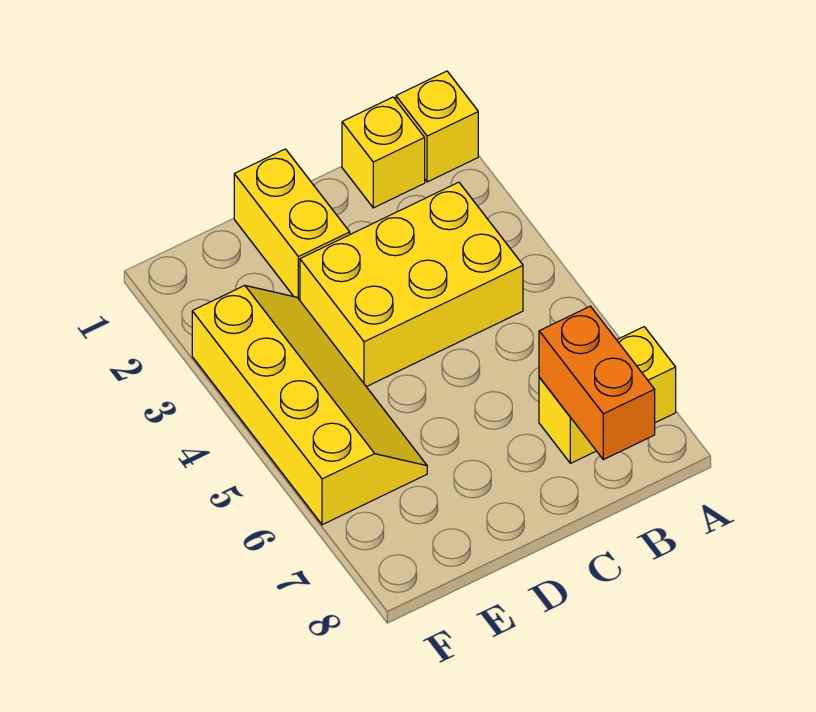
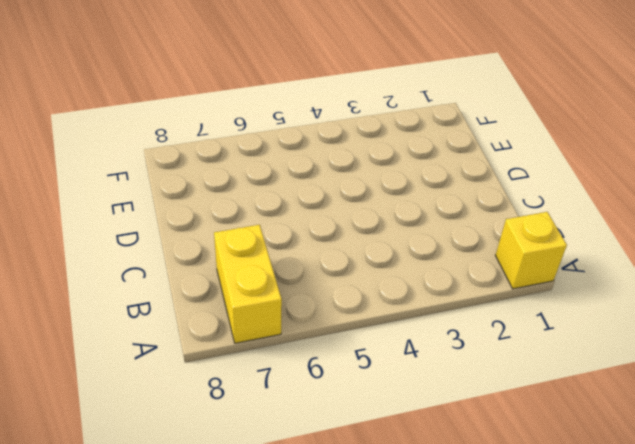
none -> yellow brick B1 level 1
none -> yellow brick B3:D4 level 1

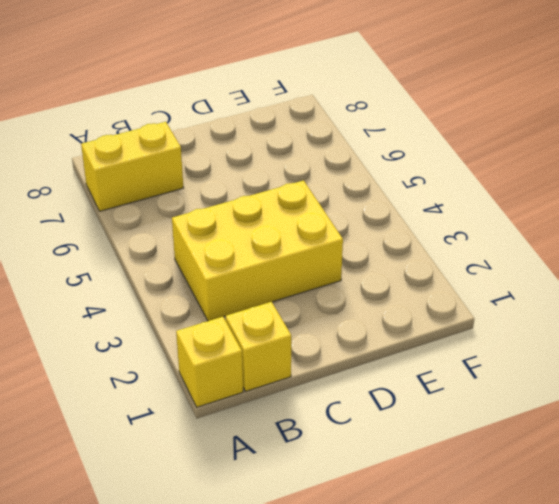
none -> yellow brick D1:D2 level 1
none -> yellow slope E3:F6 level 1 top F

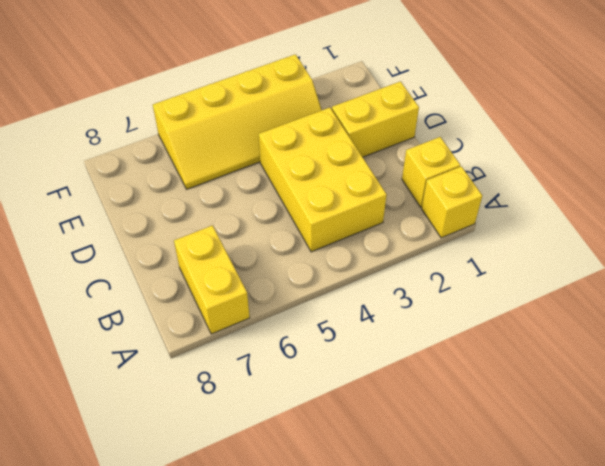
none -> orange brick B7:B8 level 2

